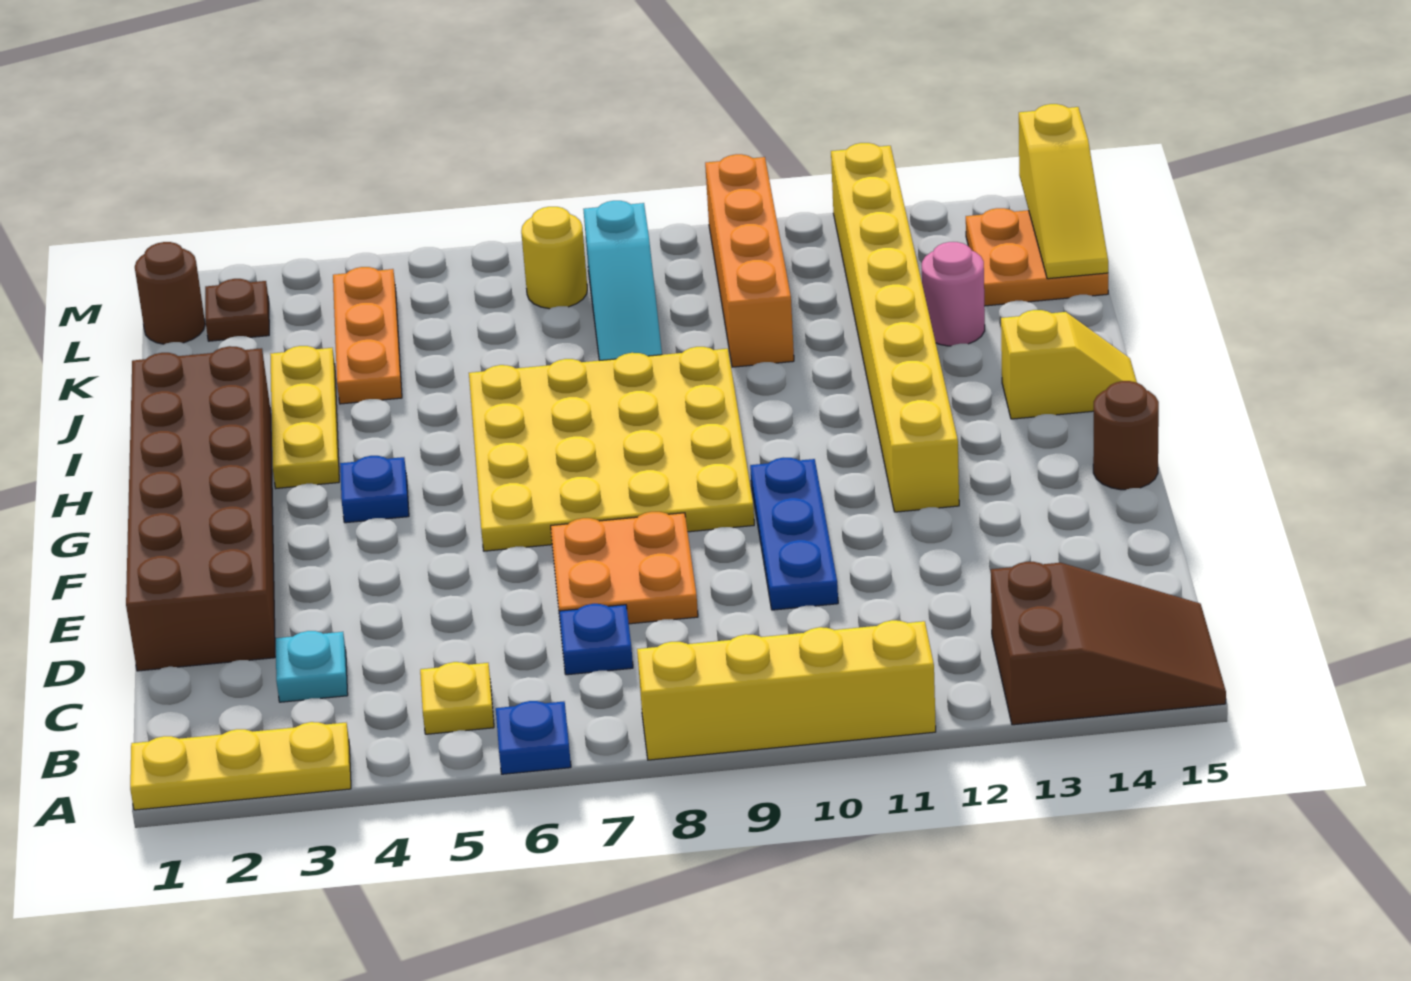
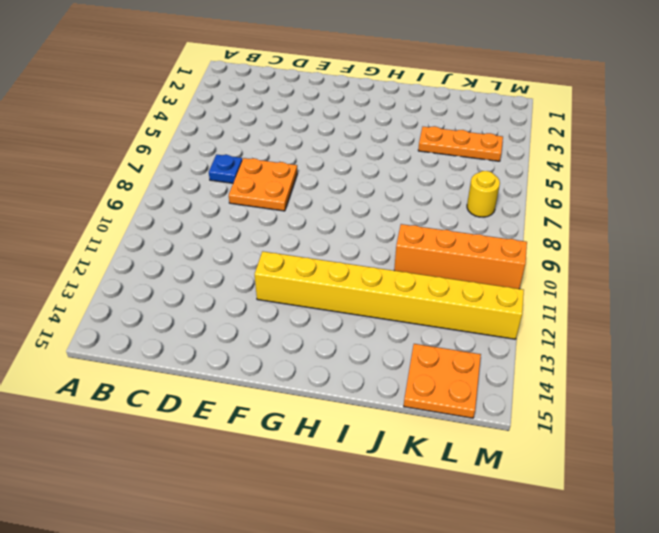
none -> yellow plate A1:A3 level 1
none -> blue plate A6 level 1
none -> yellow brick A8:A11 level 1

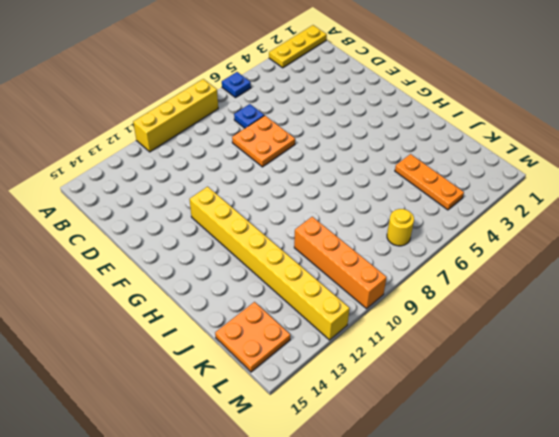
none -> brown slope A13:B15 level 1 top 13
none -> yellow plate B5 level 1
none -> cyan plate C3 level 1

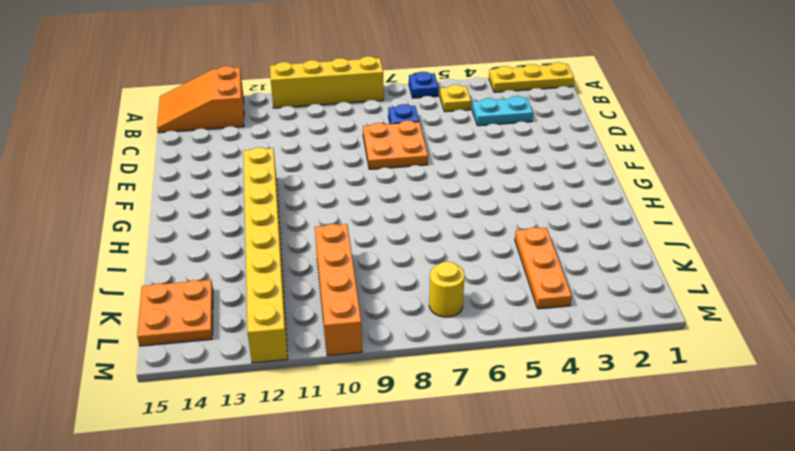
orange slope A13:B15 level 1 top 13 -> brown slope A13:B15 level 1 top 13
cyan plate C3:C4 level 1 -> cyan plate C3 level 1
none -> brown brick D1:I2 level 1
none -> blue plate D10:F10 level 1
none -> yellow plate F6:I9 level 1

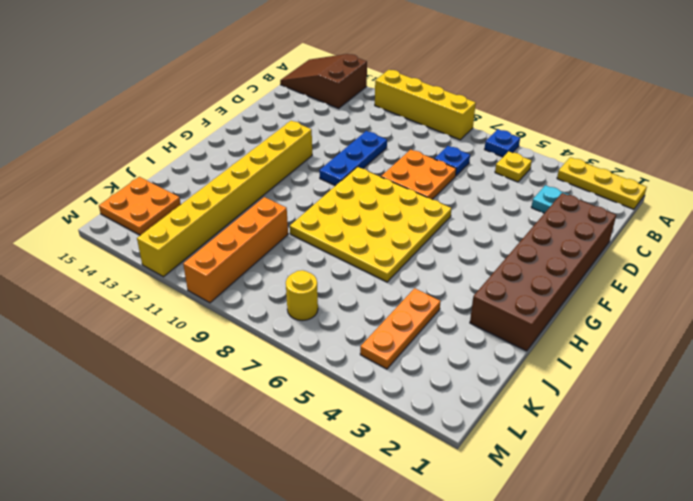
none -> brown round brick F15 level 1
none -> blue plate G4 level 1
none -> yellow plate H3:J3 level 1

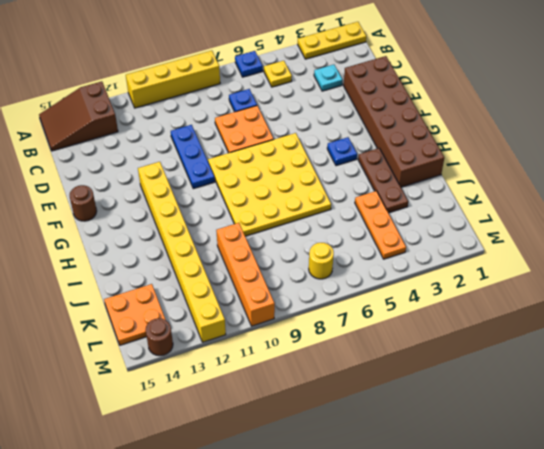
brown plate H3:J3 level 1 -> yellow plate H3:J3 level 1
brown round brick M14 level 1 -> brown round brick L1 level 1
none -> yellow slope H14:H15 level 1 top 14
none -> cyan slope J8:L8 level 1 top L
none -> pink round brick J13 level 1

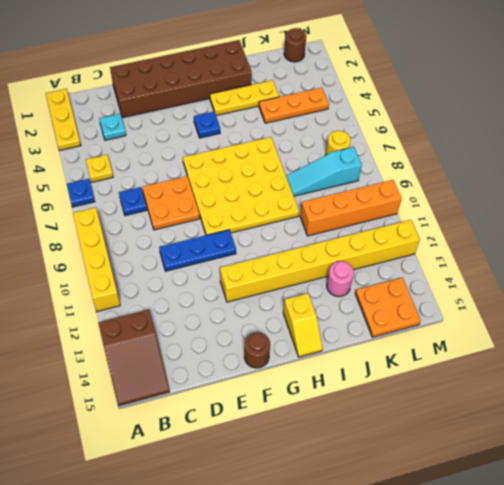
none -> brown plate L2 level 1
none -> yellow slope K15:M15 level 2 top M

